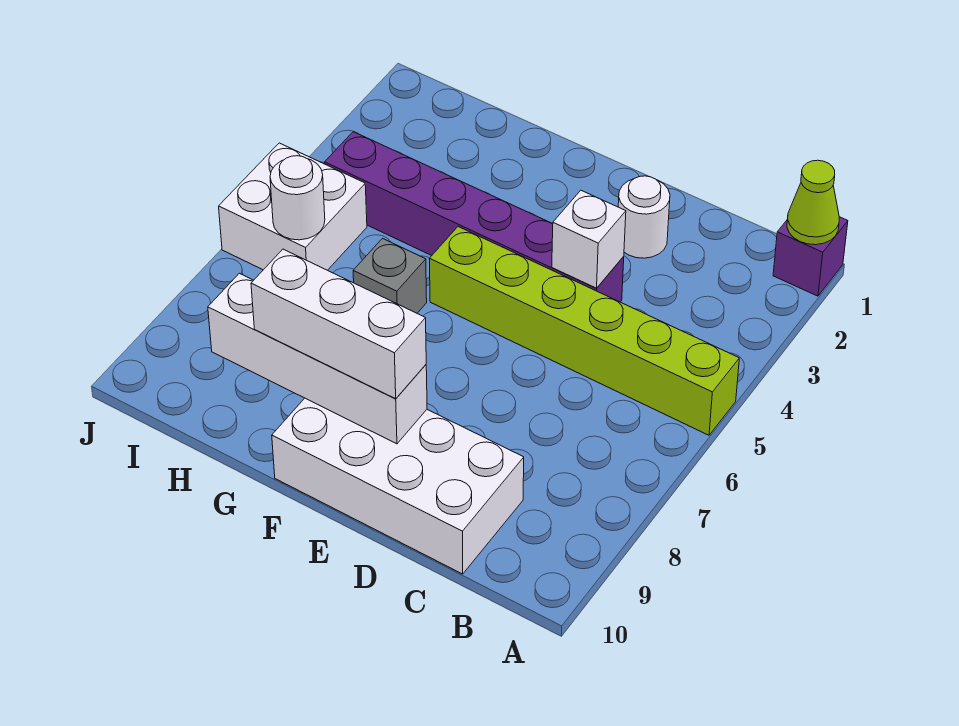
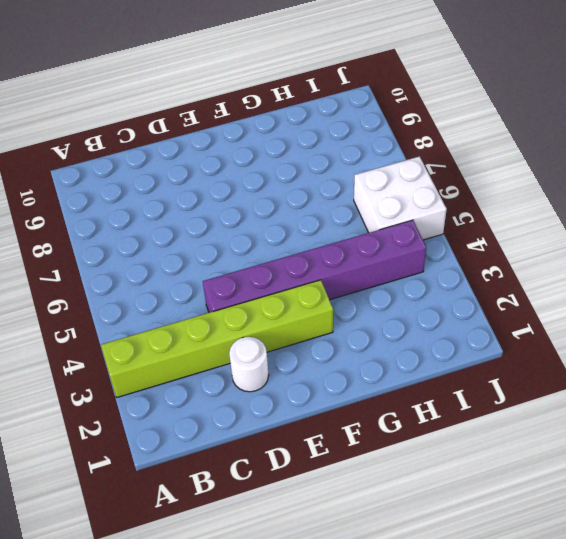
lime brick A3:F3 level 1 -> lime brick A5:F5 level 1
none -> purple brick A1 level 1
none -> white brick C9:F10 level 1
none -> grey brick G6 level 1

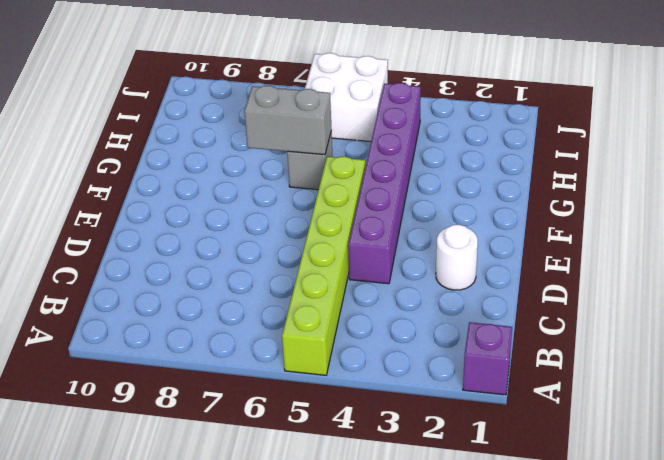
grey brick G6:G7 level 2 -> none
none -> white brick C9:F10 level 1
none -> lime cone A1 level 2
none -> white brick D4 level 2

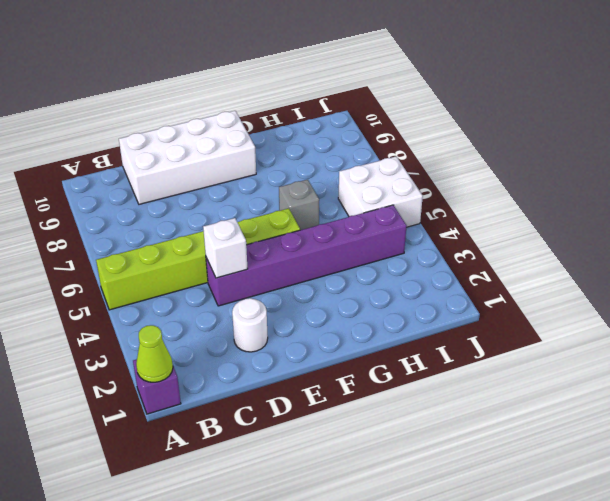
none -> white brick E9:H9 level 2
none -> white round brick I6 level 2
none -> white brick E9:G9 level 3

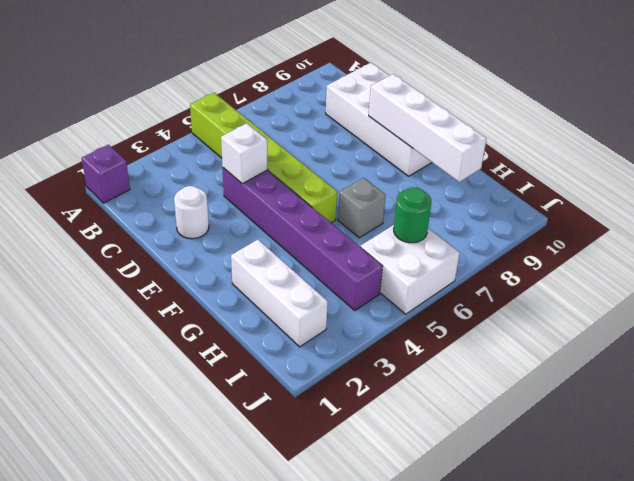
white brick G2:I2 level 1 -> white brick E9:G9 level 3
green round brick I6 level 2 -> white round brick I6 level 2
none -> lime cone A1 level 2

